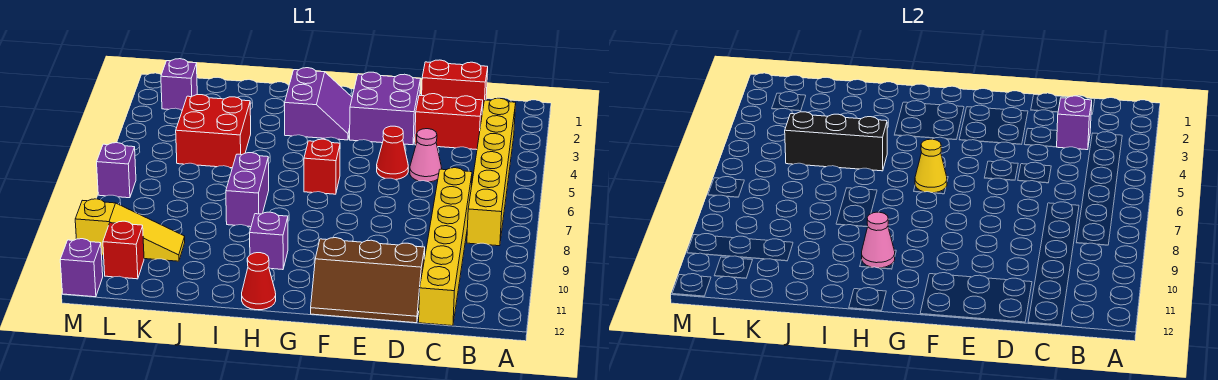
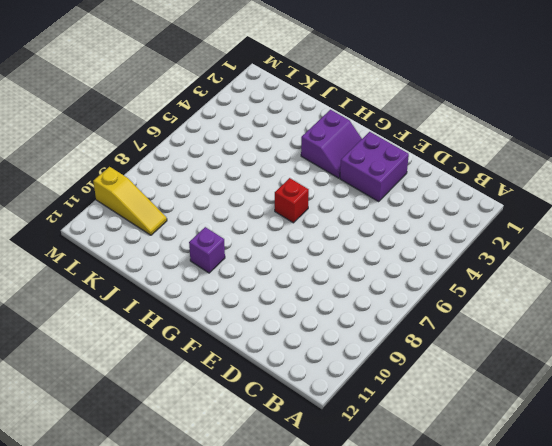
none -> yellow brick B3:B8 level 1
none -> red brick C1:D1 level 1
none -> red brick C3:D3 level 1

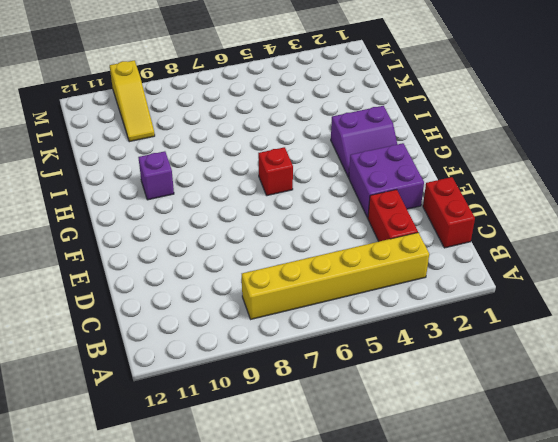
none -> yellow brick C7:C12 level 1
none -> pink cone D5 level 1
none -> brown slope D11:F12 level 1 top 11

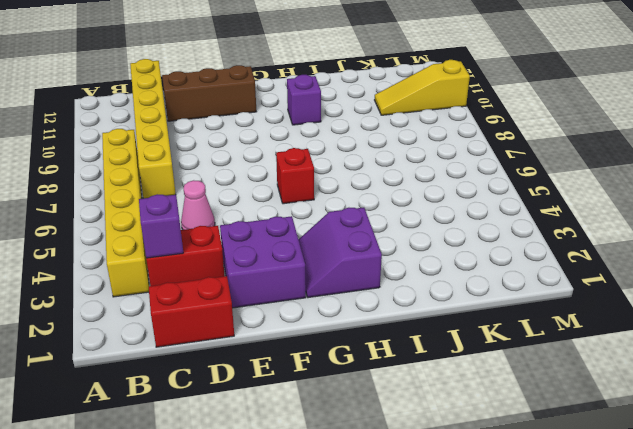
none -> red cone E5 level 1
none -> red cone H12 level 1
none -> purple brick I7:I8 level 1

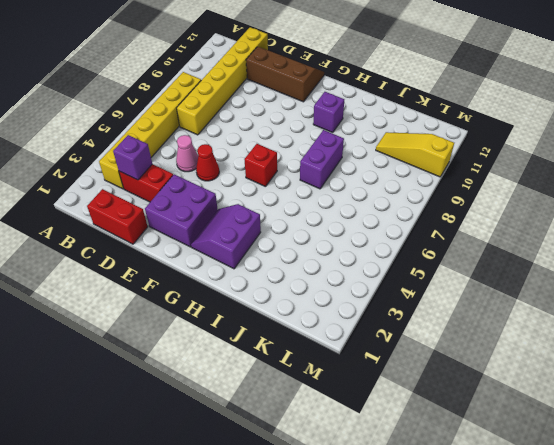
none -> red cone H12 level 1
none -> red brick J4:K5 level 1
none -> purple brick L2 level 1

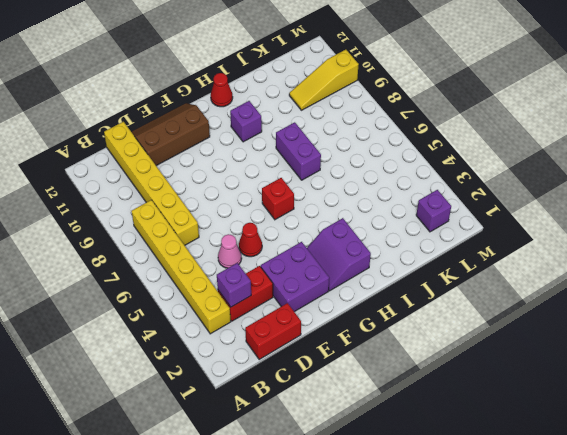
none -> red brick J4:K5 level 1
none -> red brick L11 level 1
none -> purple brick M7 level 1

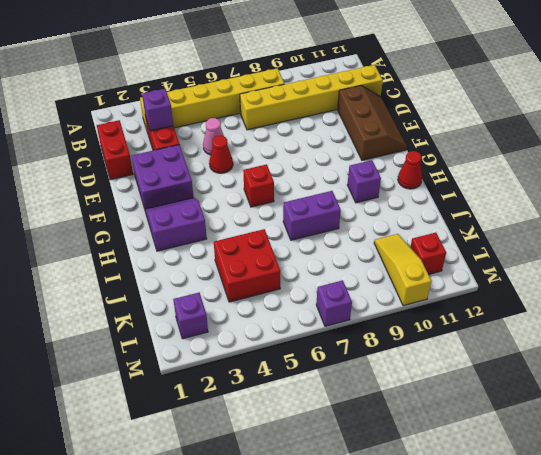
none -> purple brick M12 level 1
none -> yellow cone G6 level 2
none -> pink cone H10 level 2

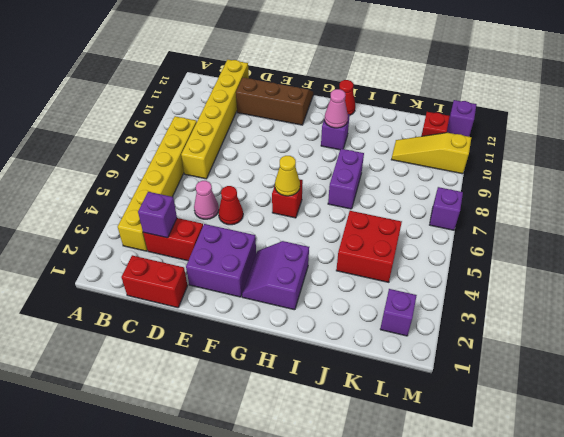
none -> black brick I5:K5 level 2

